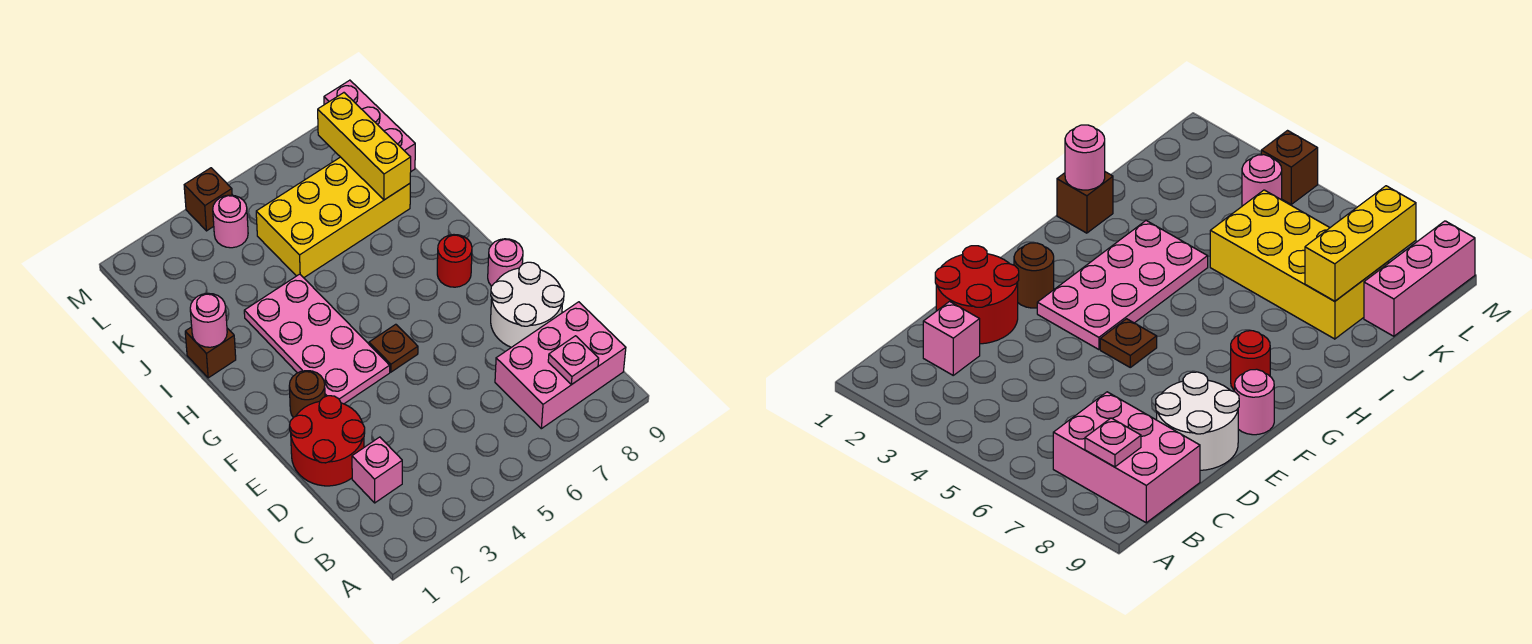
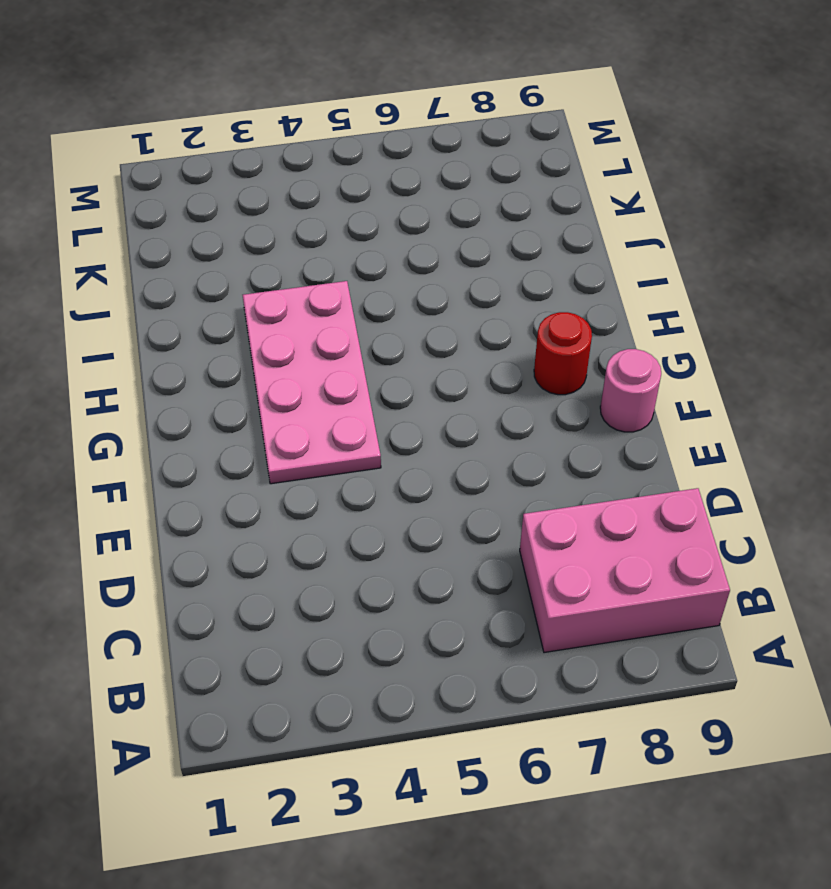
none -> pink brick C2 level 1
none -> red round brick D1:E2 level 1
none -> white round brick D8:E9 level 1

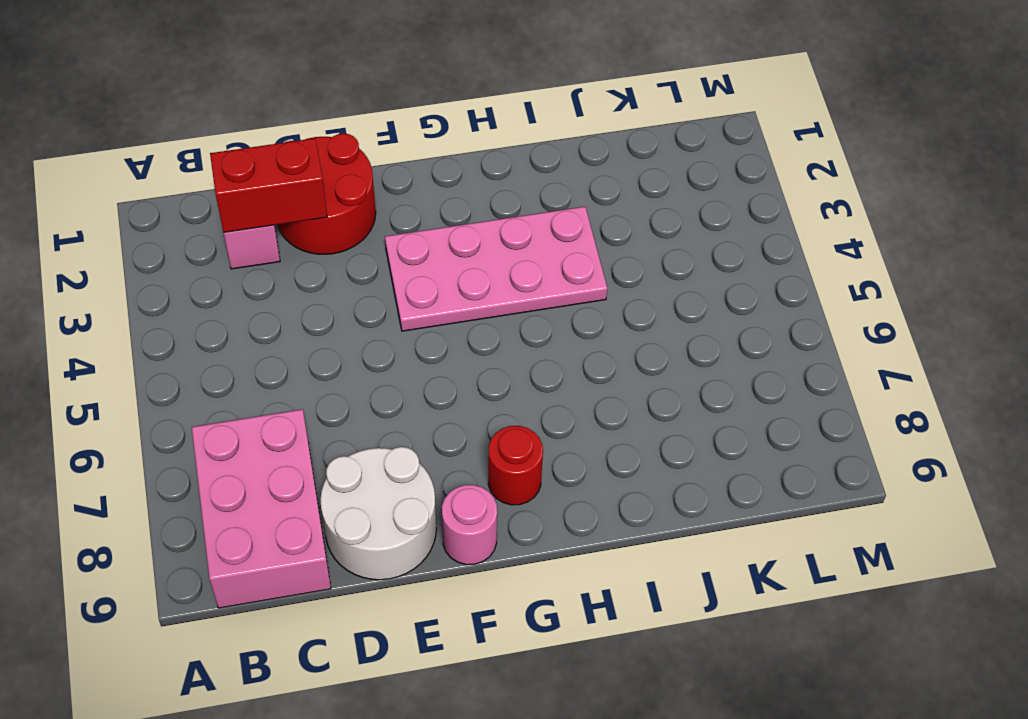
red brick C2:D2 level 2 -> none
none -> brown round brick F2 level 1
none -> brown plate F5 level 1
none -> brown brick I1 level 1

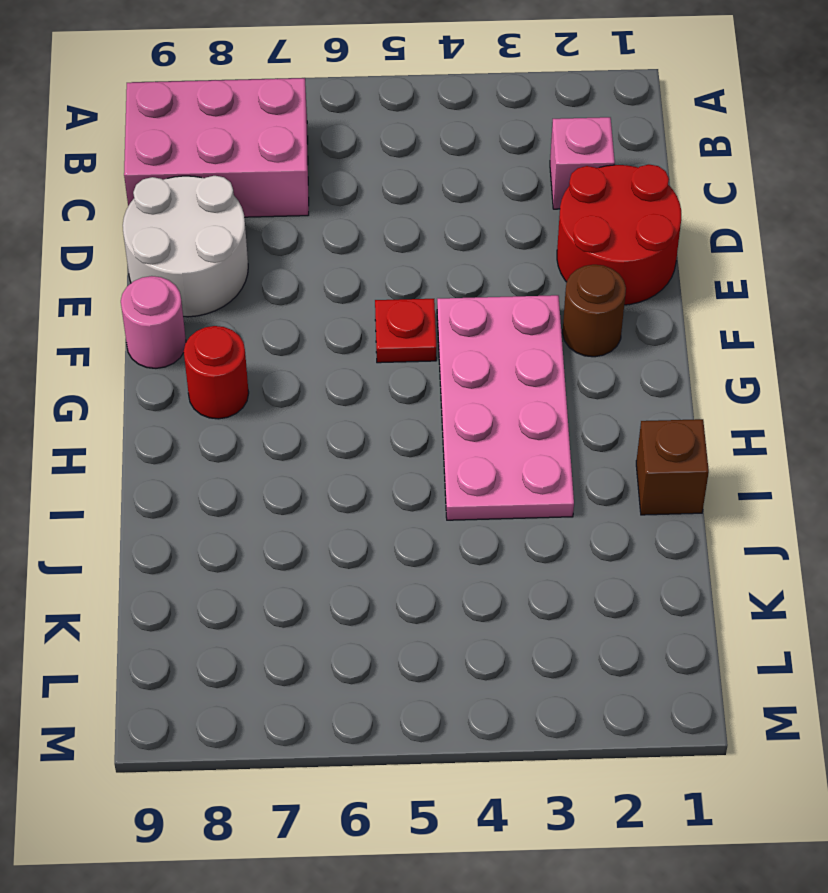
red plate F5 level 1 -> brown plate F5 level 1
none -> yellow brick J5:K8 level 1
none -> pink brick K9:M9 level 1
none -> pink round brick L4 level 1

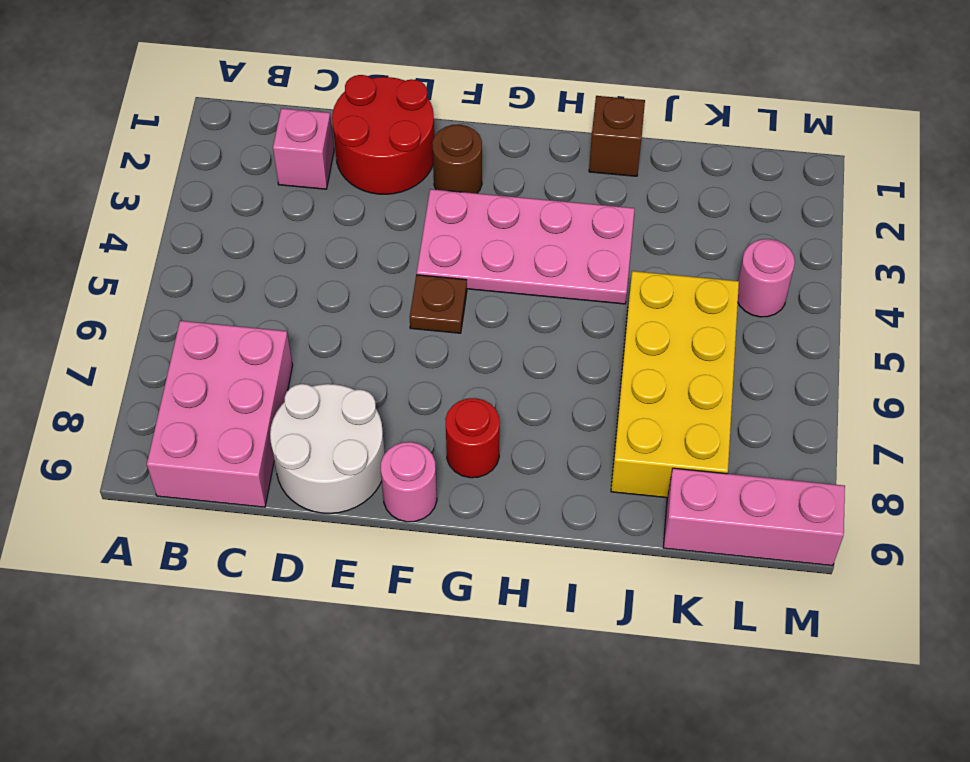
none -> brown brick M4 level 1
none -> pink plate B8 level 2
none -> pink round brick I1 level 2

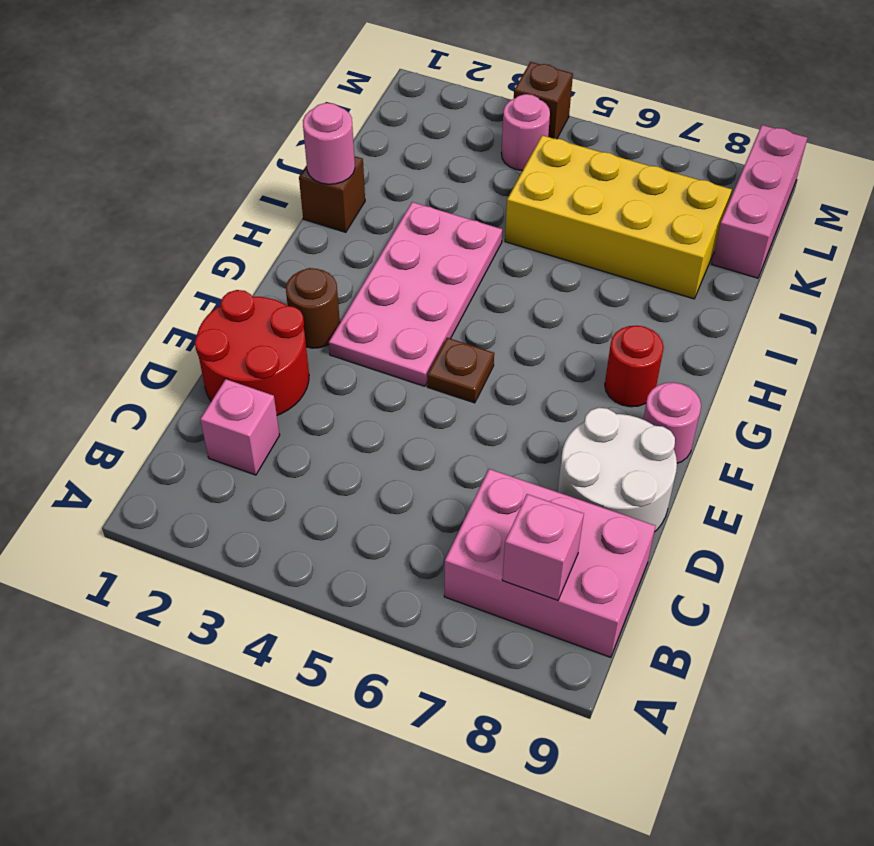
pink brick B8 level 2 -> pink plate B8 level 2
none -> yellow brick J8:L8 level 2

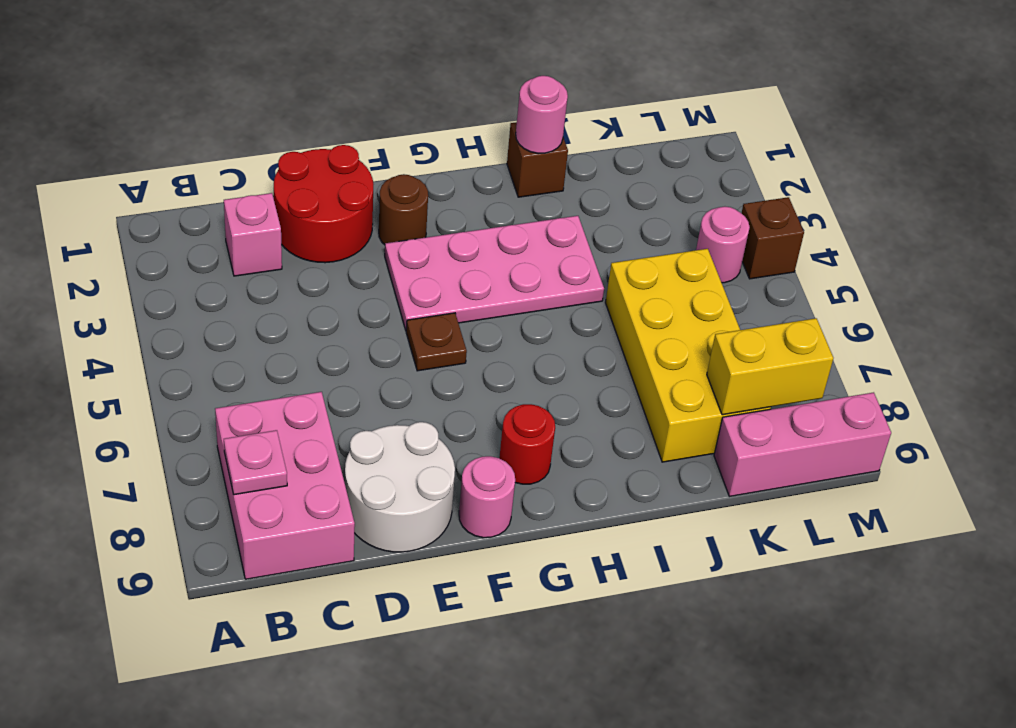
yellow brick K8:L8 level 2 -> yellow brick J8:L8 level 2

